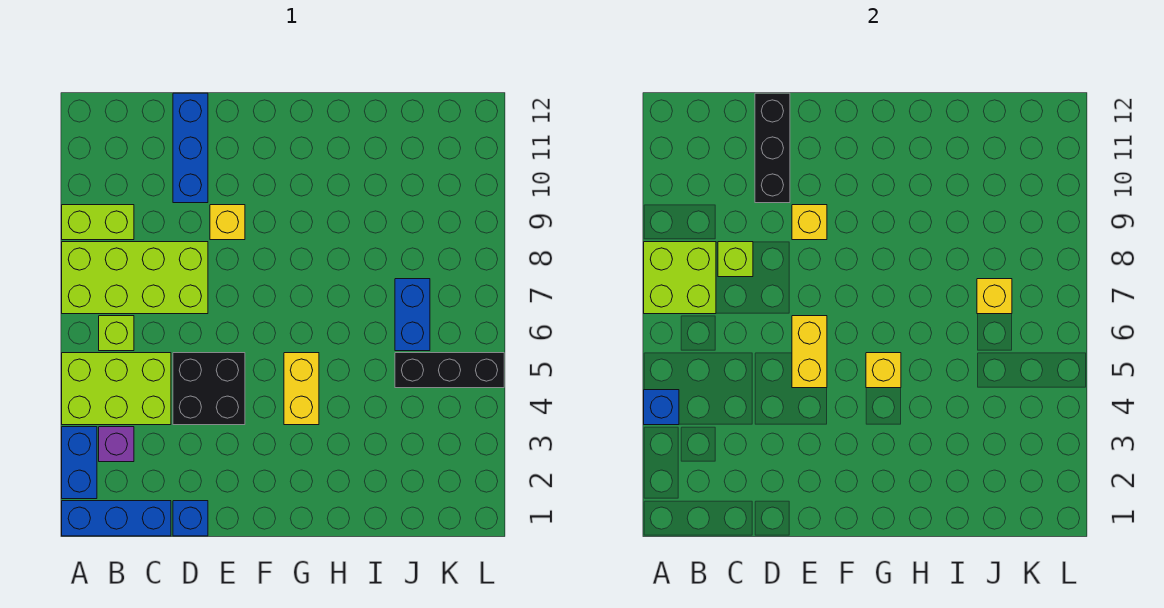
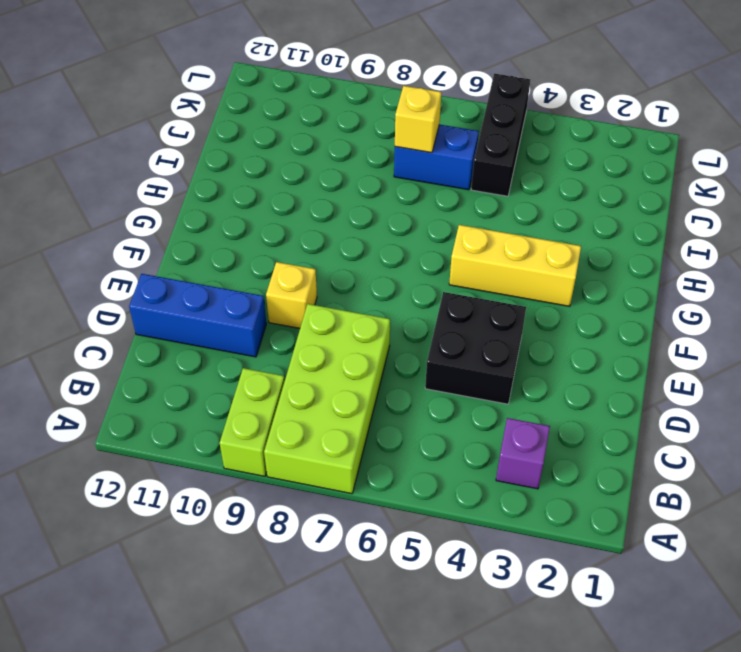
yellow brick G3:G5 level 1 -> yellow brick G4:G5 level 1
none -> blue brick A1:C1 level 1
none -> blue brick A2:A3 level 1
none -> lime brick A4:C5 level 1

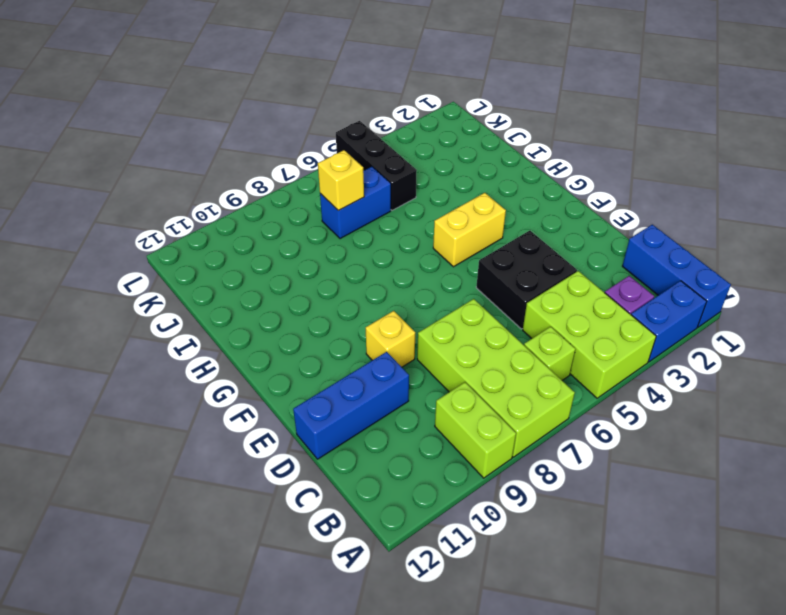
none -> blue brick D1 level 1
none -> blue brick A4 level 2
none -> lime brick A7:B8 level 2

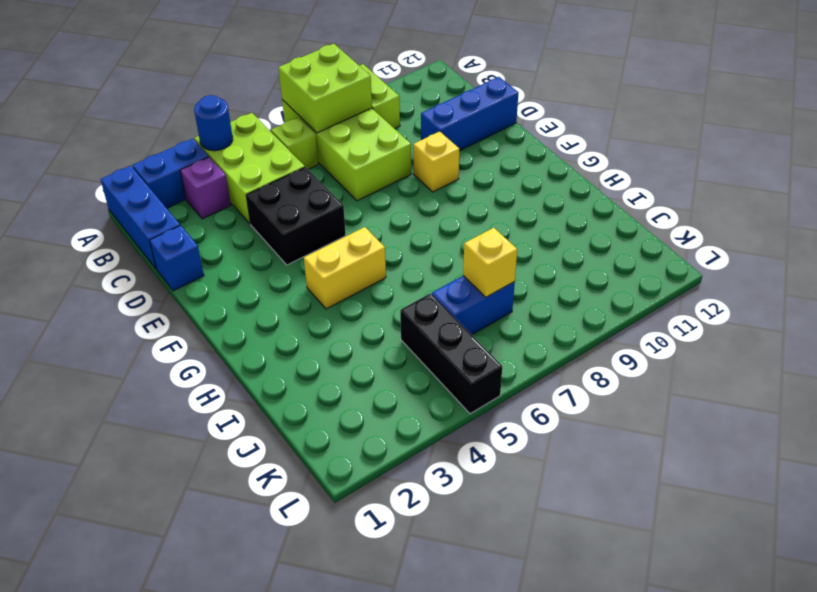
blue round brick A4 level 2 -> blue brick A4 level 2
none -> lime brick C8 level 2
none -> black brick D10:D12 level 2
none -> yellow brick E5:E6 level 2

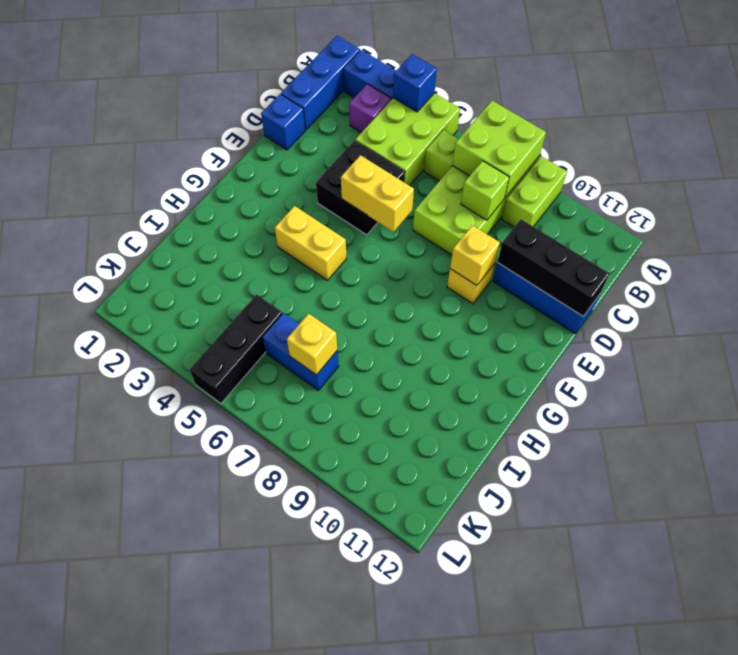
none -> yellow brick G5 level 2

